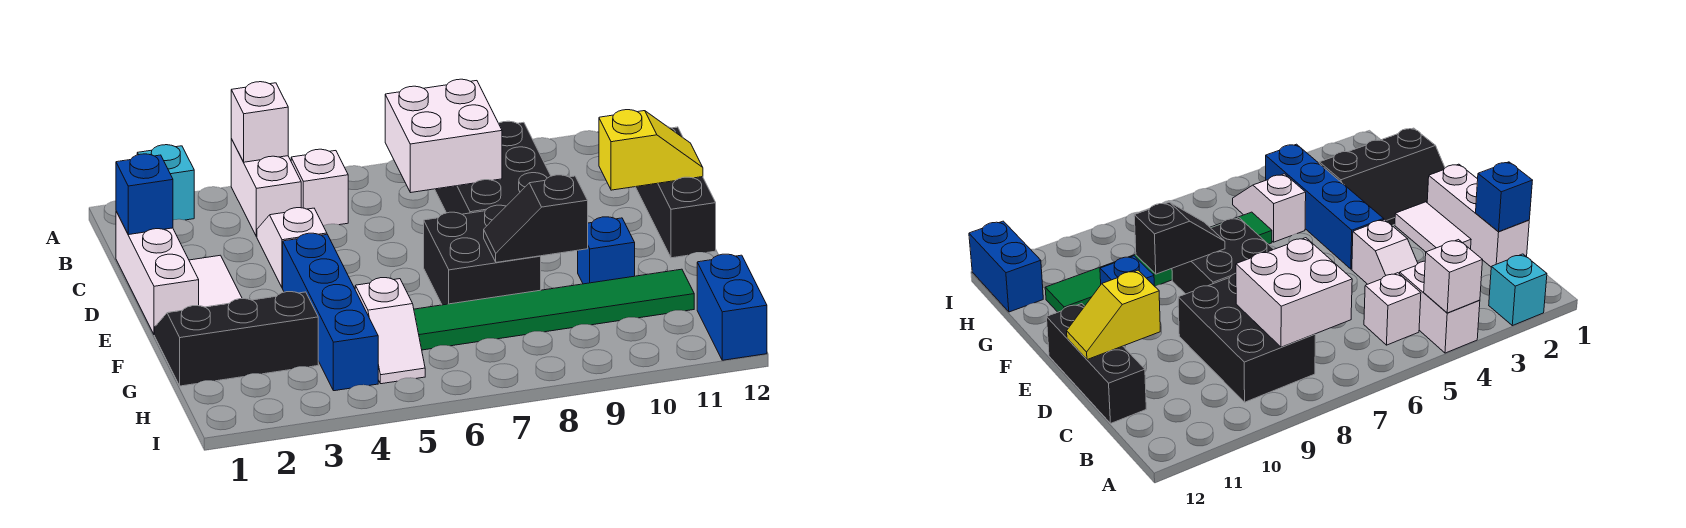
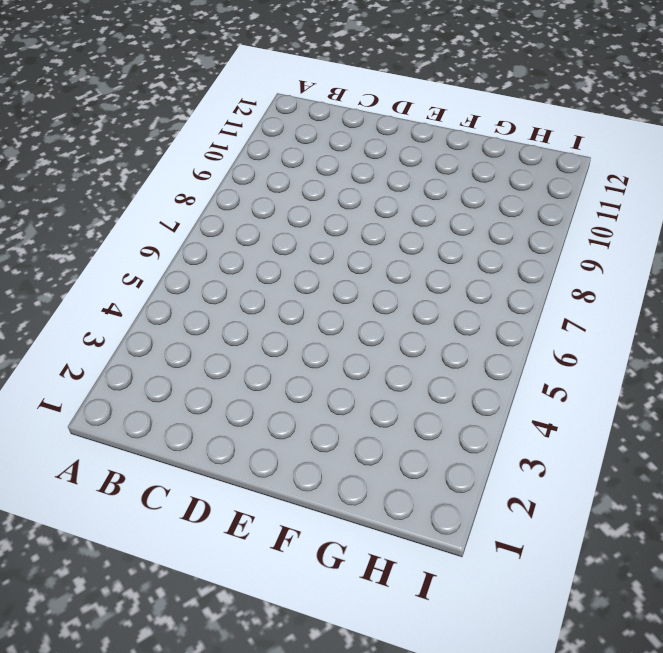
none -> cyan brick A2 level 1
none -> white brick A4:B4 level 1
none -> white brick B5 level 1

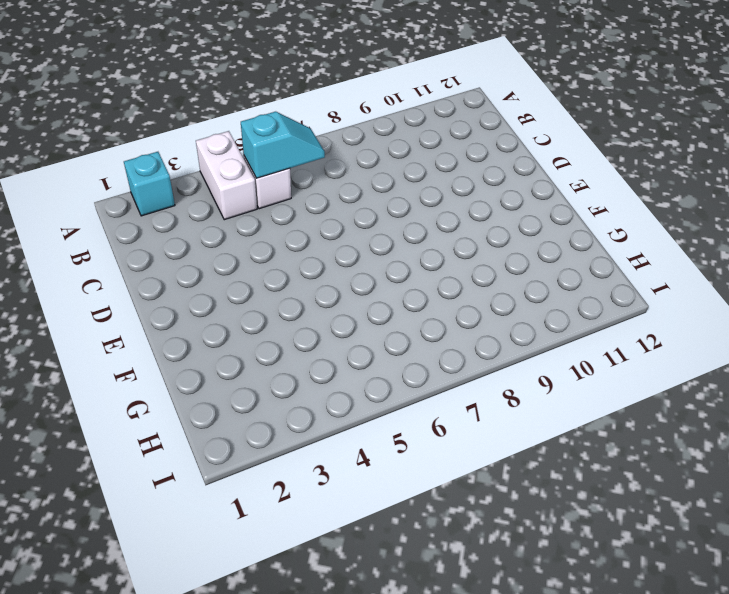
cyan slope B5:B6 level 2 top 5 -> none
none -> black brick B8:D9 level 1
none -> white brick C1:E1 level 1
none -> white slope C4:D4 level 1 top D

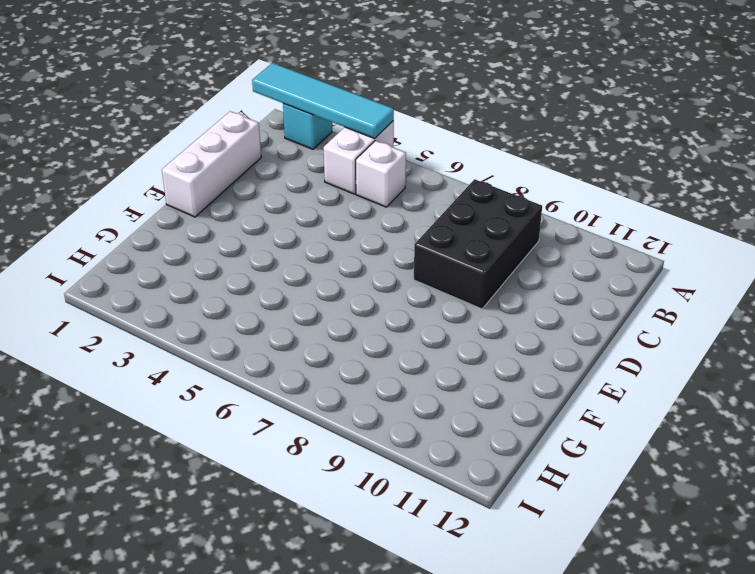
cyan tile A1:A4 level 2 -> white brick A4 level 2
none -> white slope C4:D4 level 1 top D
none -> black brick C12:E12 level 1
none -> white tile D2:E2 level 1

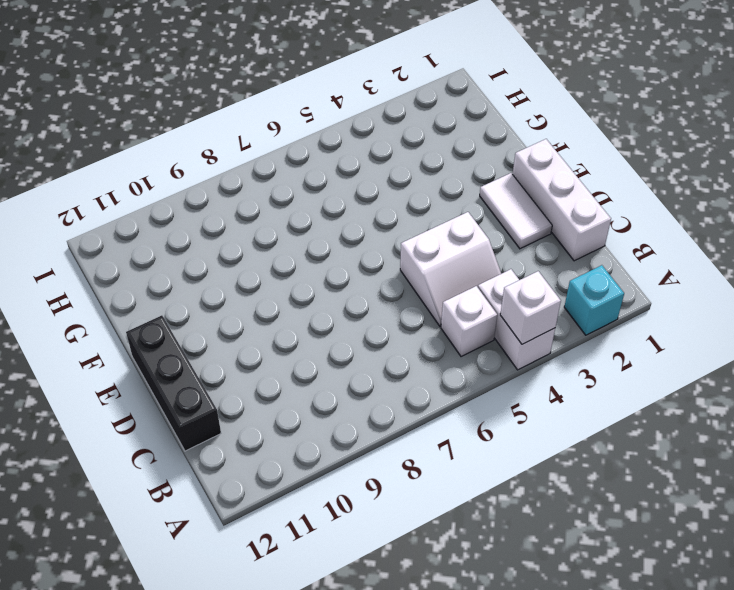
white slope C4:D5 level 1 top D -> white slope C4:D4 level 1 top D
none -> black brick B8:D9 level 1
none -> blue brick E4:H4 level 1
none -> black brick E7:F8 level 1

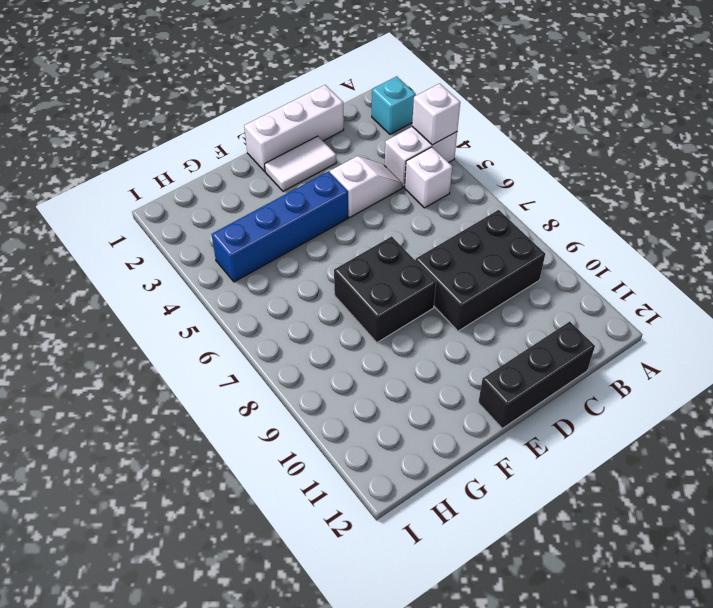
none -> black slope F1:G3 level 1 top G
none -> blue brick F10 level 1
none -> white slope G5:H5 level 1 top G

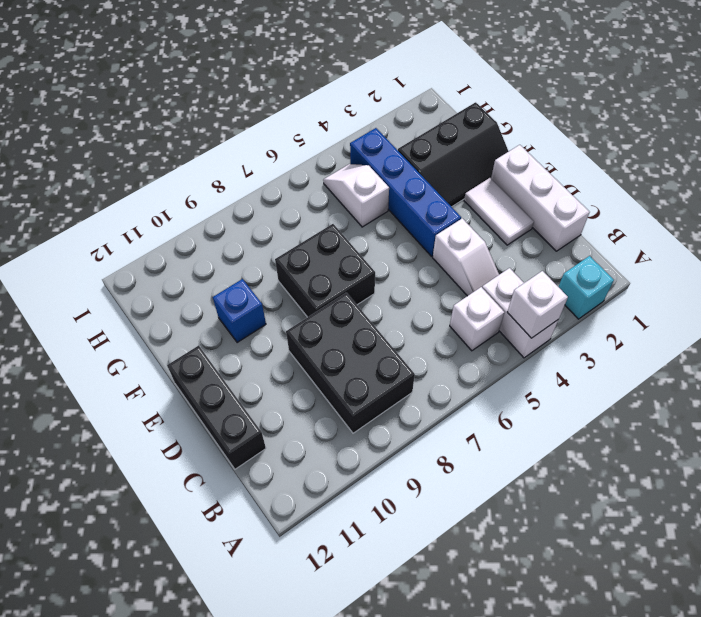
none -> green tile G6:G11 level 1
none -> blue brick H12:I12 level 1
none -> white brick B7:C8 level 2

